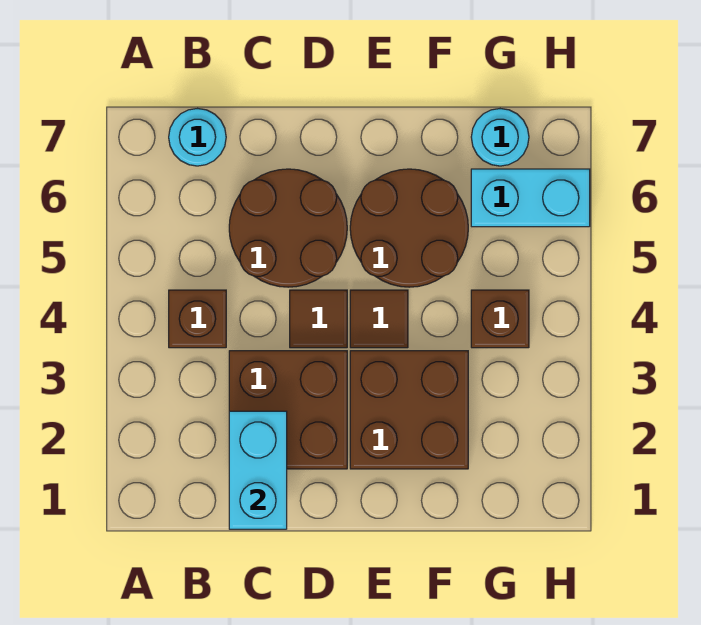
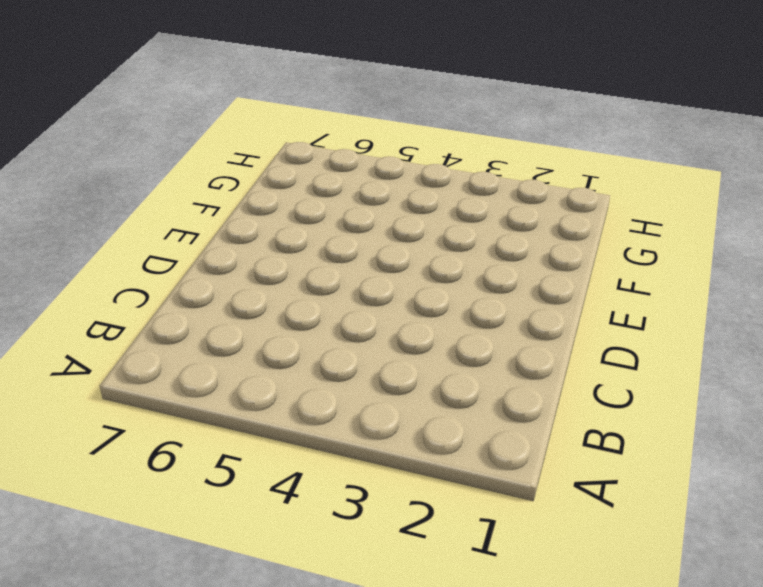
none -> brown brick B4 level 1
none -> cyan round brick B7 level 1
none -> brown brick C2:D3 level 1

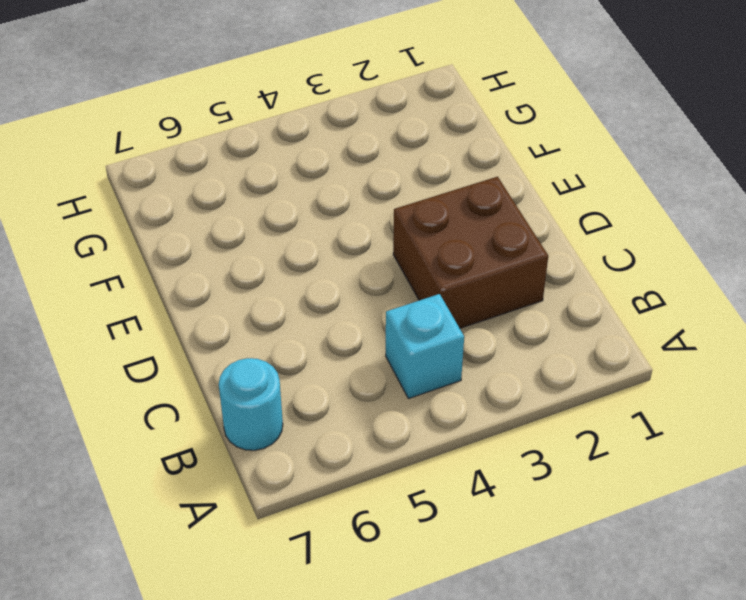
cyan brick B4 level 1 -> brown brick B4 level 1
none -> brown round brick C5:D6 level 1
none -> brown tile D4 level 1
none -> brown brick E2:F3 level 1

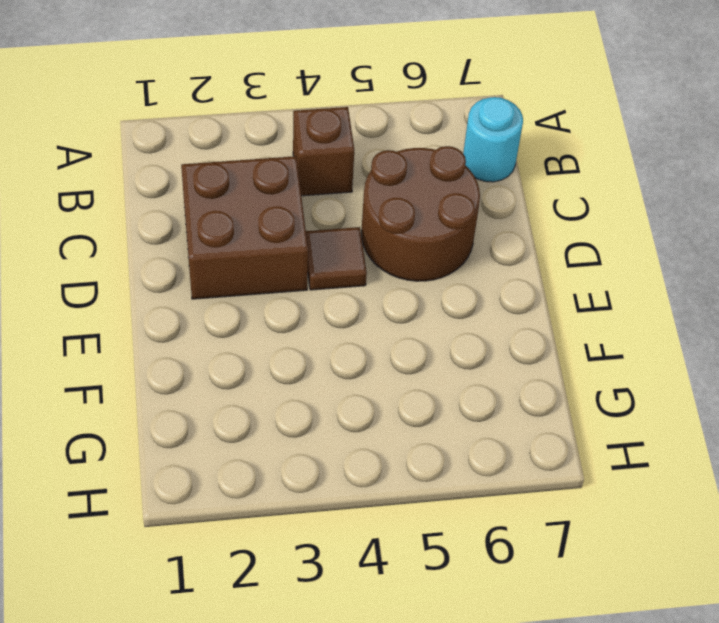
none -> brown brick E2:F3 level 1
none -> brown tile E4 level 1
none -> brown round brick E5:F6 level 1

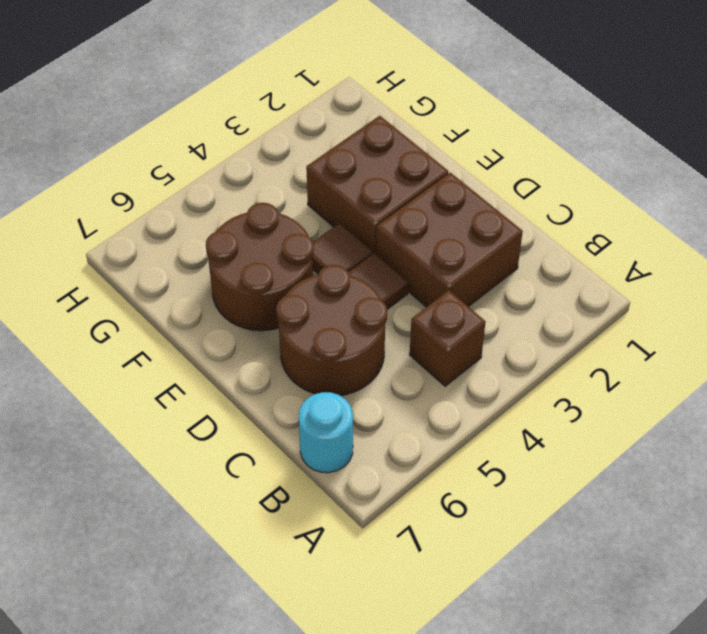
none -> brown brick G4 level 1
none -> cyan brick G6:H6 level 1
none -> cyan round brick G7 level 1

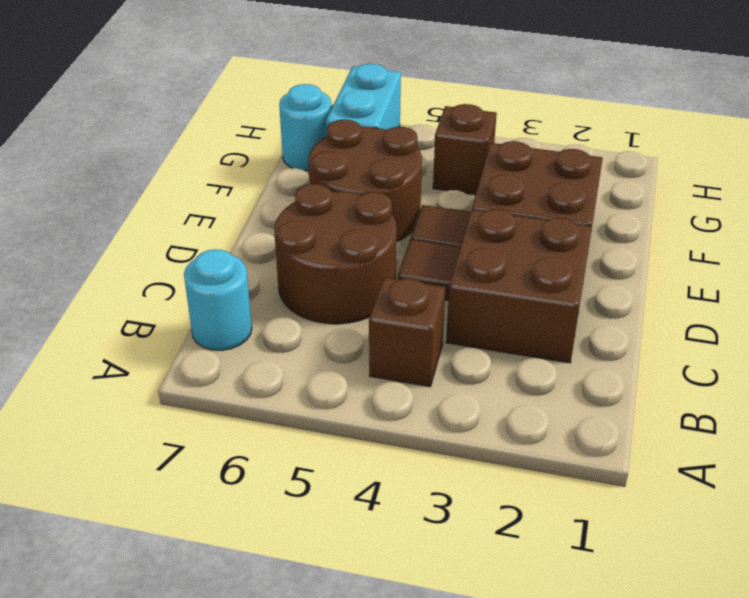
none -> cyan brick C1:C2 level 2

